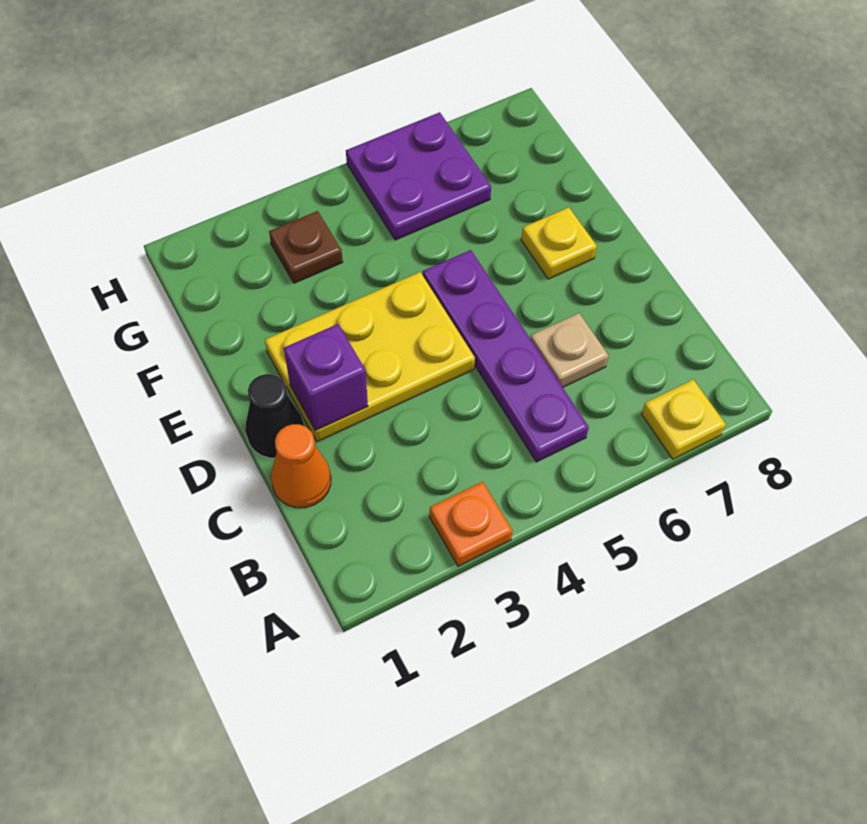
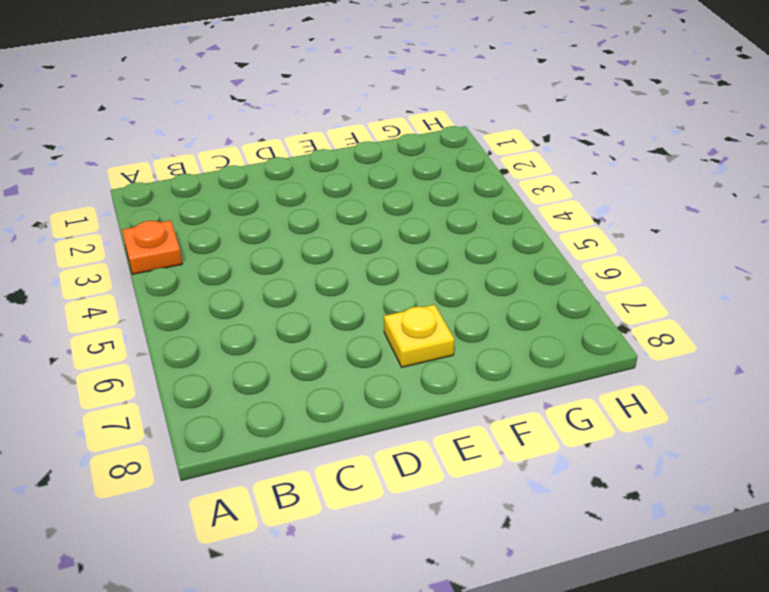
none -> yellow plate A7 level 1
none -> purple plate B5:E5 level 1

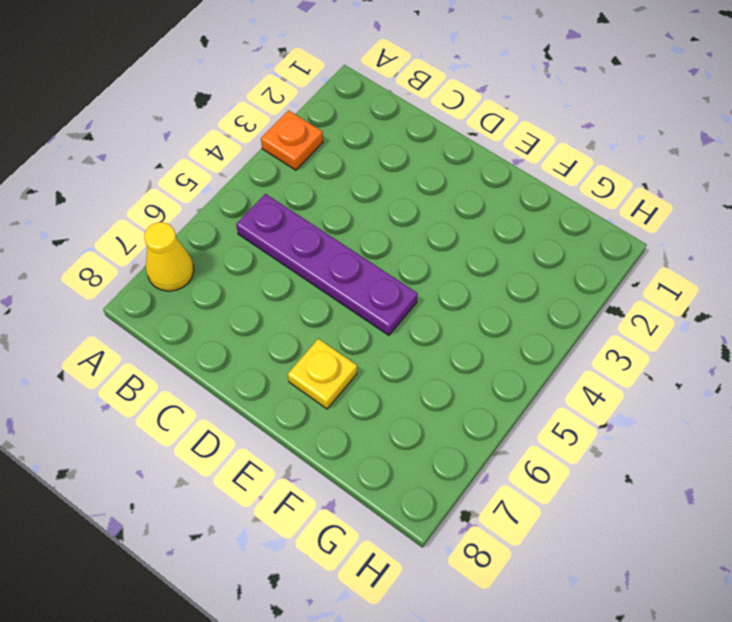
yellow cone A7 level 1 -> yellow plate A7 level 1
none -> orange cone C1 level 1
none -> tan plate C6 level 1

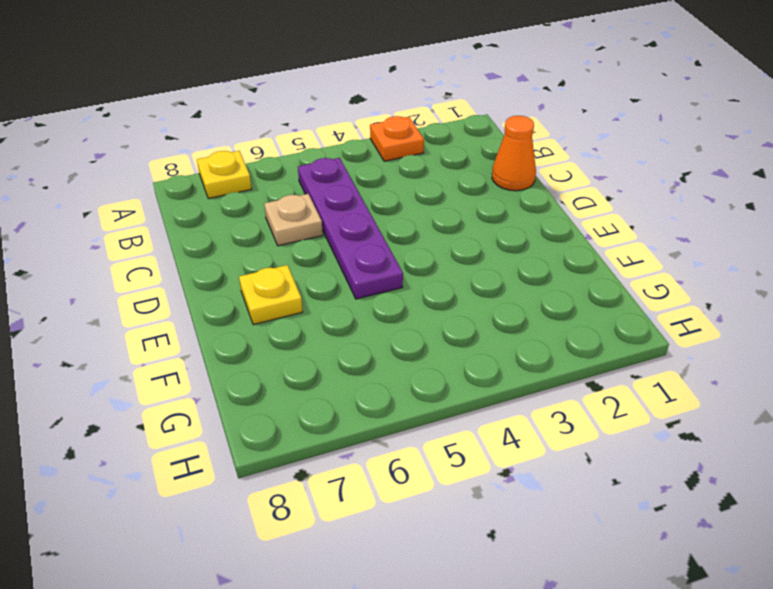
none -> black cone D1 level 1
none -> yellow plate D2:E4 level 1

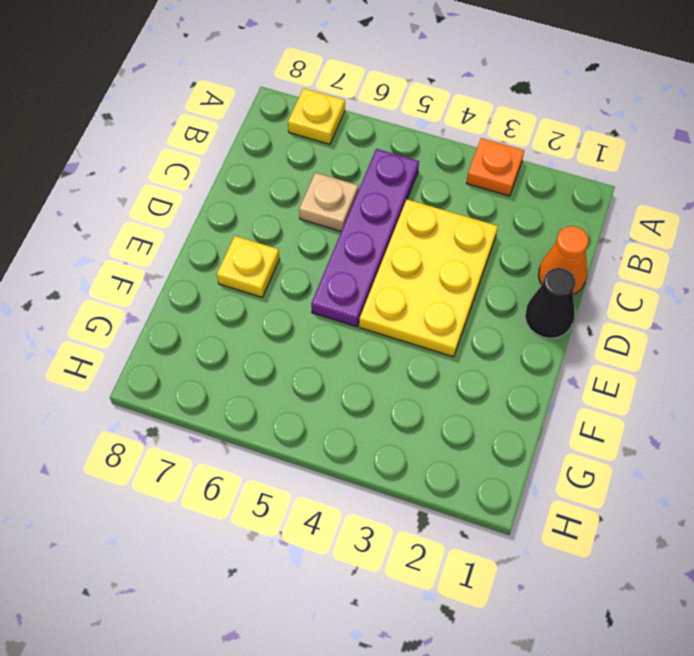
yellow plate C3:E4 level 1 -> yellow plate D2:E4 level 1
none -> brown plate G3 level 1
none -> purple plate G5:H6 level 1

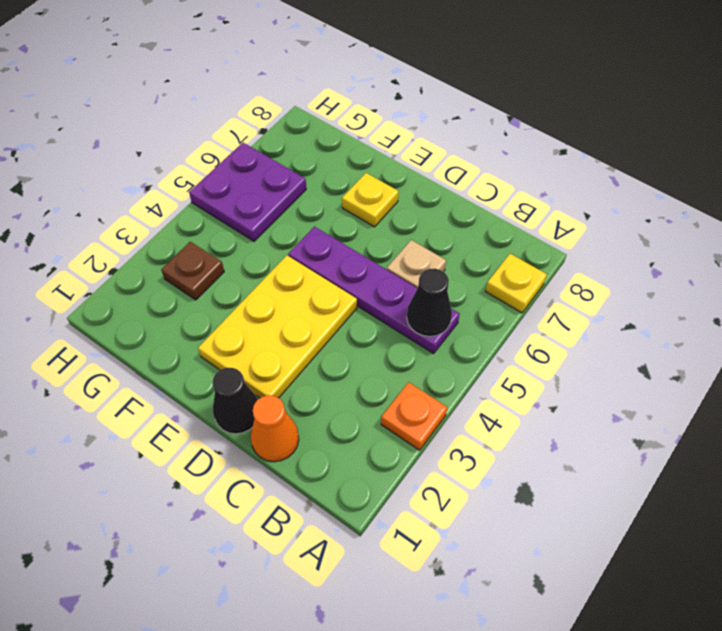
black cone B5 level 2 -> none
none -> purple brick D2 level 2

